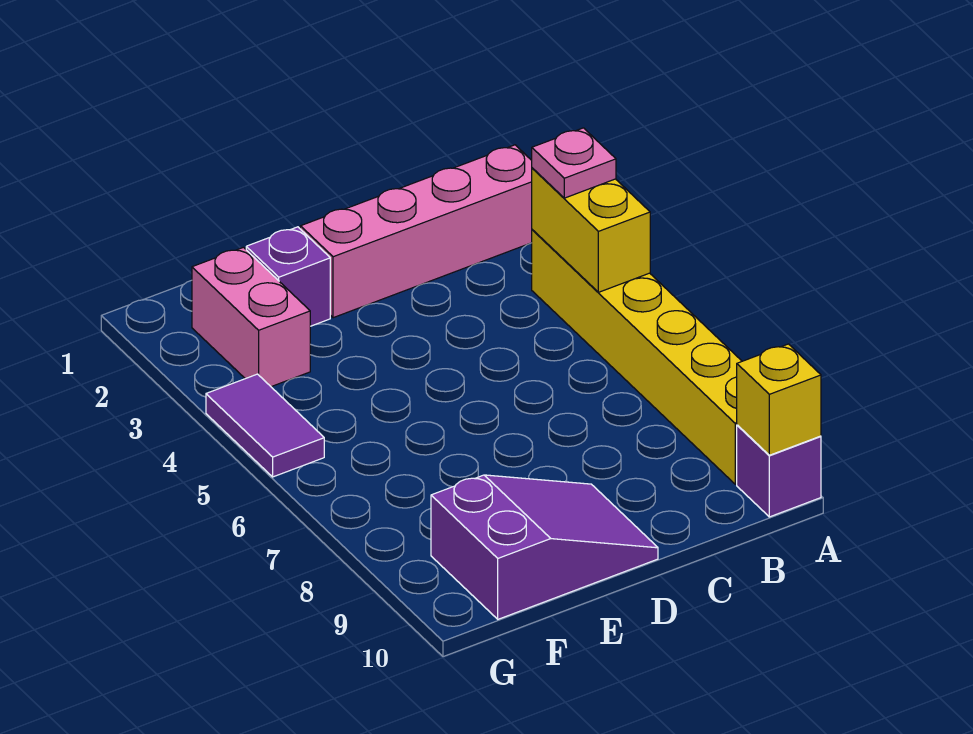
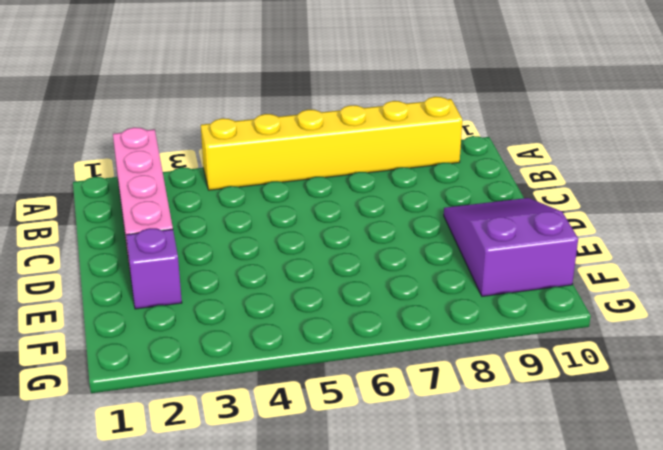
none -> purple brick A10 level 1
none -> pink brick F2:F3 level 1

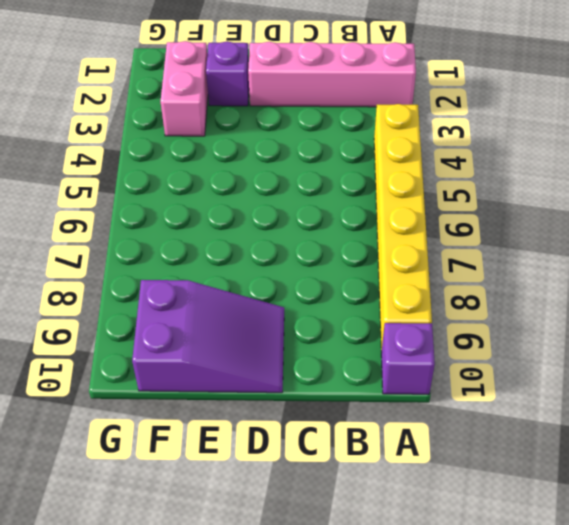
none -> purple tile G4:G5 level 1
none -> yellow brick A4:A5 level 2

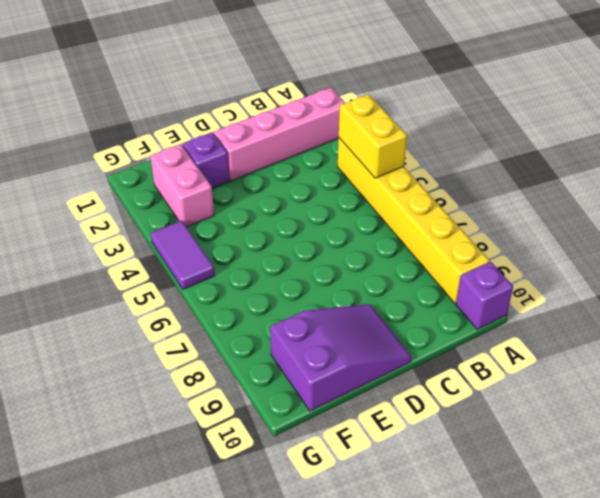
none -> yellow brick A10 level 2
none -> pink plate A4 level 3

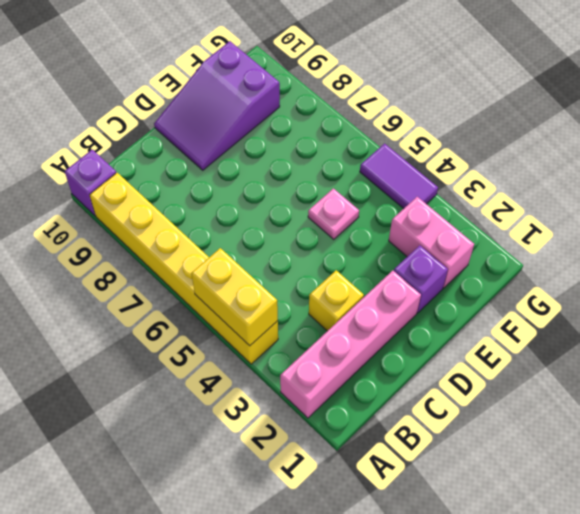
yellow brick C3 level 1 -> yellow brick A10 level 2
pink plate E5 level 1 -> pink plate A4 level 3

